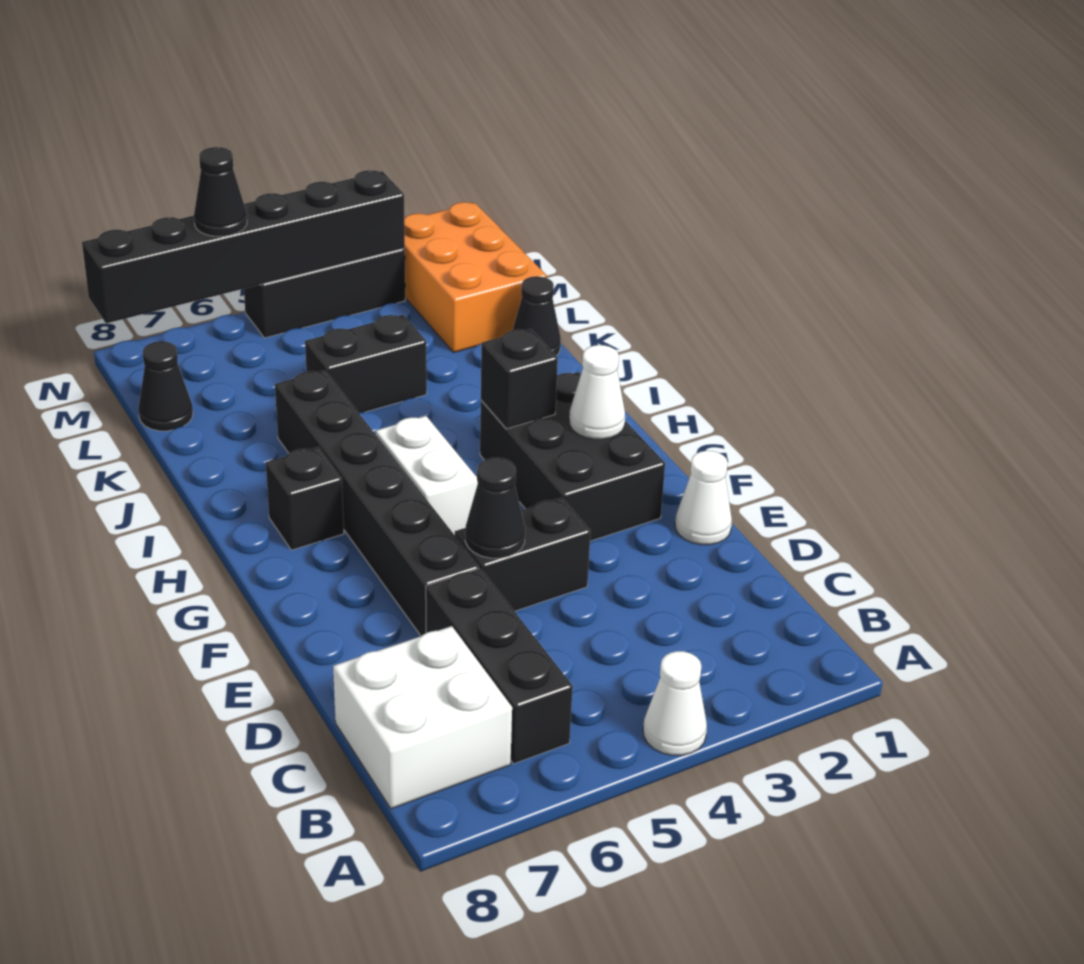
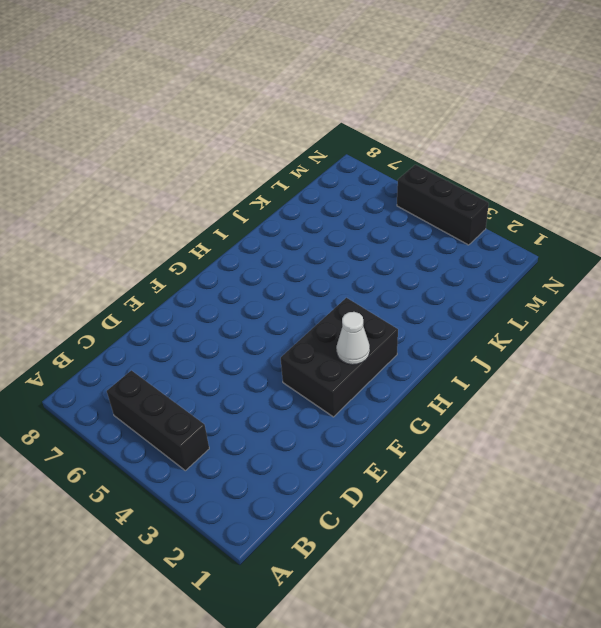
black brick B4:B6 level 1 -> black brick B6:D6 level 1
none -> white cone A4 level 1
none -> white brick B7:C8 level 1
none -> white cone E1 level 1

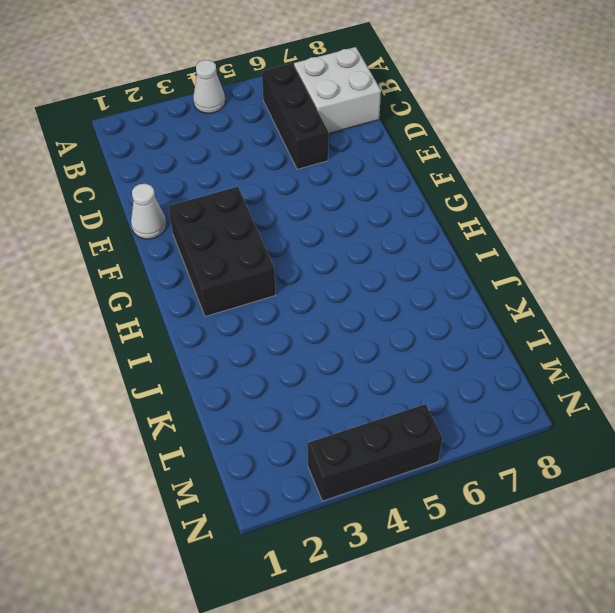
none -> black brick E4:E5 level 1
none -> black brick E6:J6 level 1
none -> white brick G5:H5 level 1

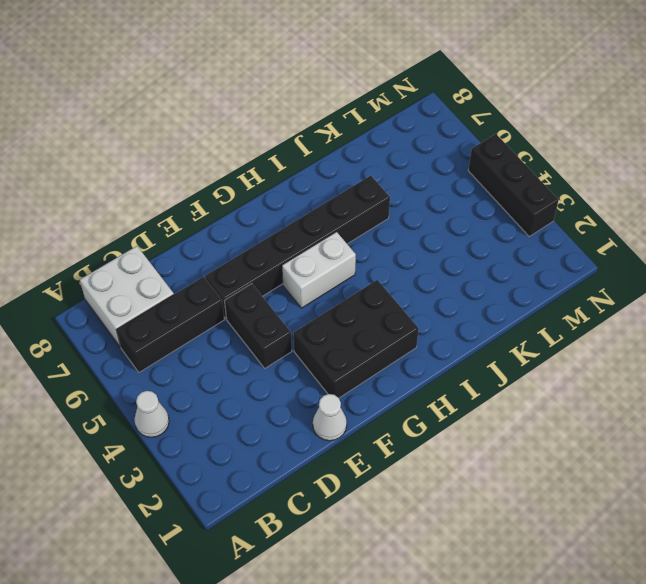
none -> black brick H7 level 1
none -> black cone K1 level 1
none -> black brick K4:K5 level 1

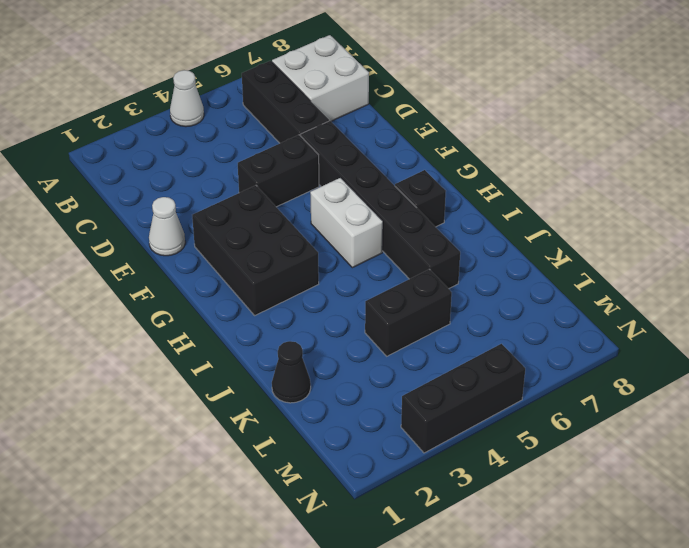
none -> orange brick L1:N2 level 1
none -> black cone L8 level 1
none -> black cone E5 level 2

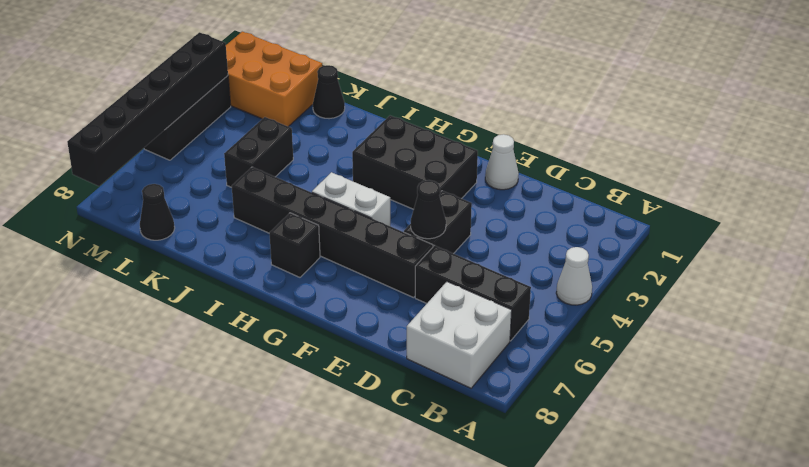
none -> white cone G2 level 2
none -> black brick H3 level 2
none -> black cone N6 level 3

